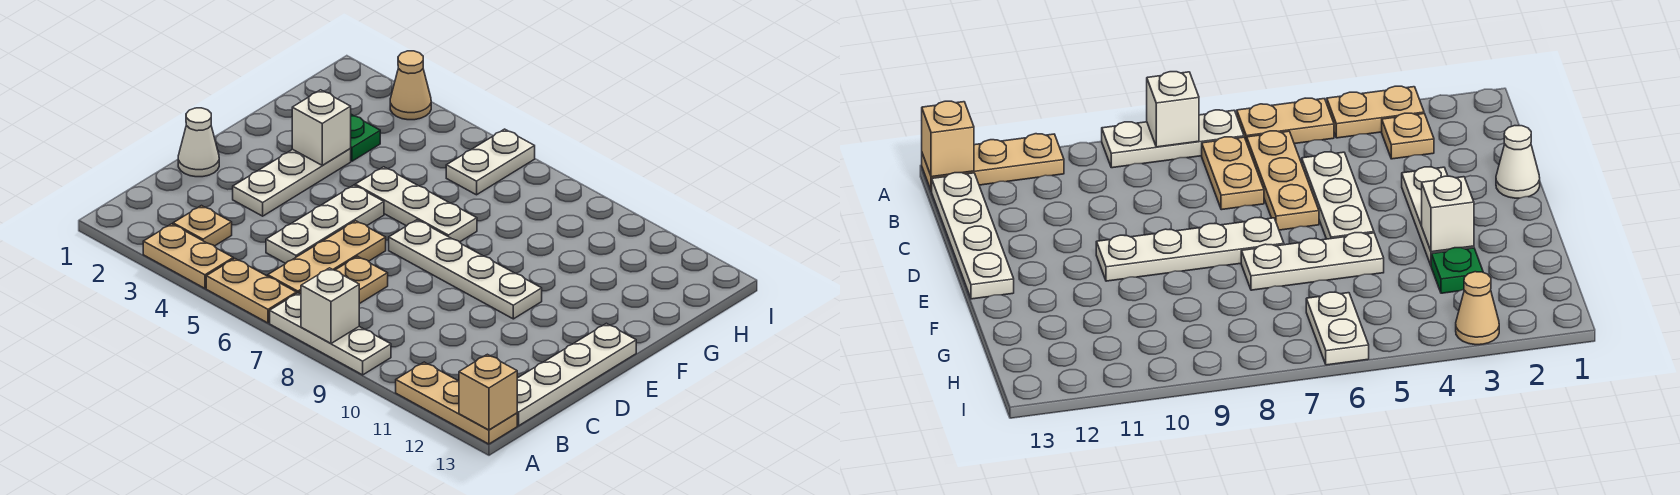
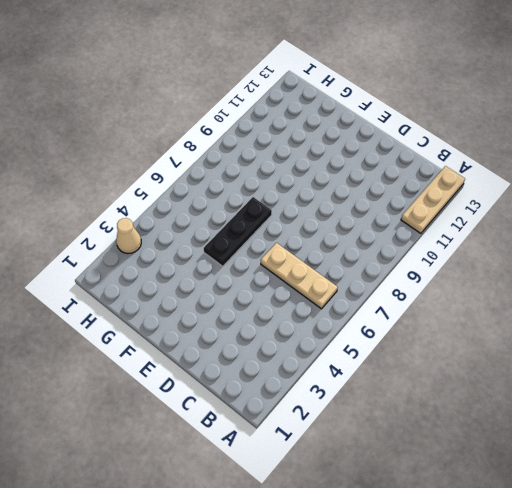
black plate F5:F7 level 1 -> white plate F5:F7 level 1
none -> tan plate A3:A4 level 1
none -> tan plate A5:A6 level 1
none -> white plate A7:A9 level 1

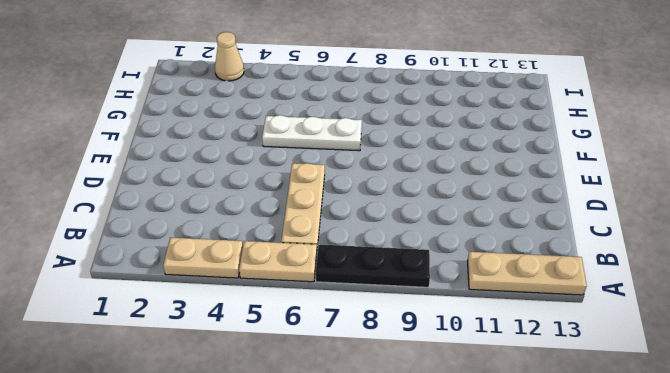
black plate A7:A9 level 1 -> white plate A7:A9 level 1
none -> tan plate B3 level 1
none -> tan plate B7:C7 level 1
none -> white plate B13:E13 level 1

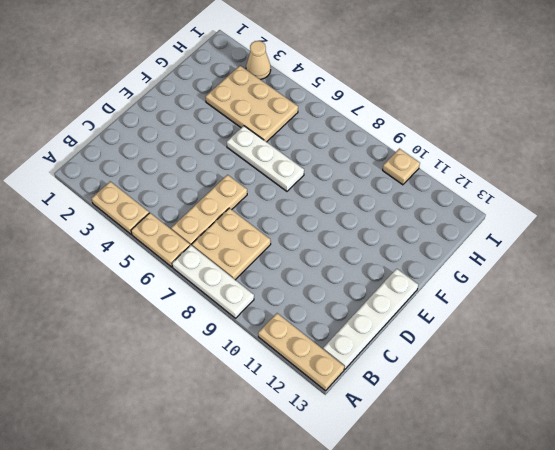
tan plate B7:C8 level 1 -> tan plate B7:C7 level 1
tan plate G3:H5 level 1 -> green plate G3 level 1
tan plate I10 level 1 -> tan plate B3 level 1
none -> white plate C5:E5 level 1
none -> white cone D1 level 1
none -> white plate D3:F3 level 1

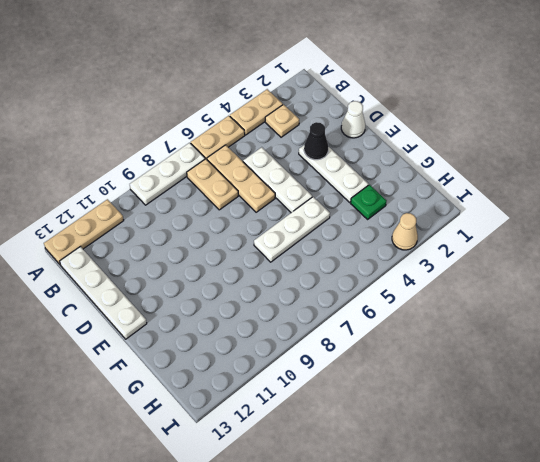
black cone D3 level 2 -> none
none -> white plate E7:E10 level 1
none -> white plate H6:I6 level 1
none -> white brick A8 level 2

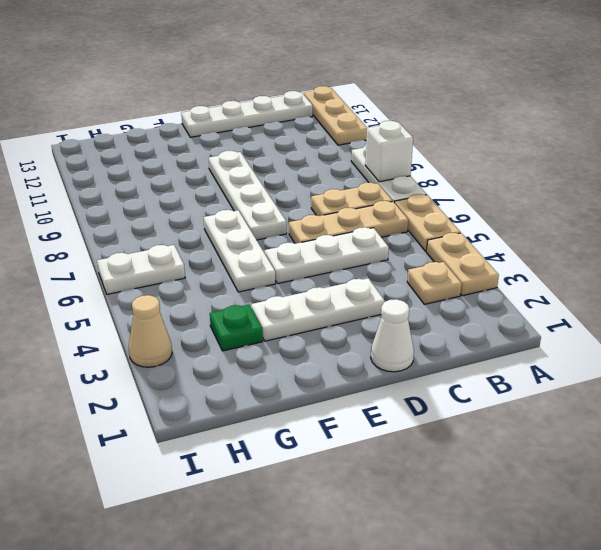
none -> tan brick A13 level 2
none -> white brick F3 level 2

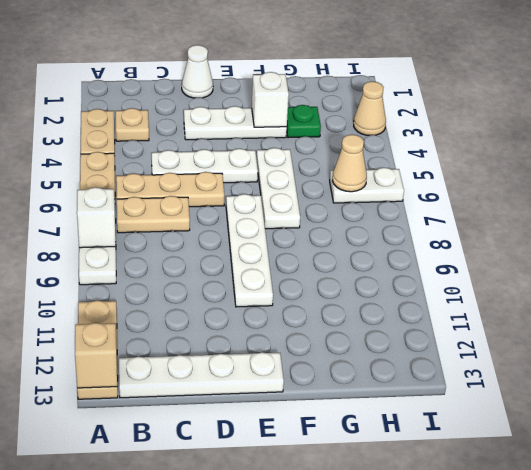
tan cone H6 level 2 -> none

